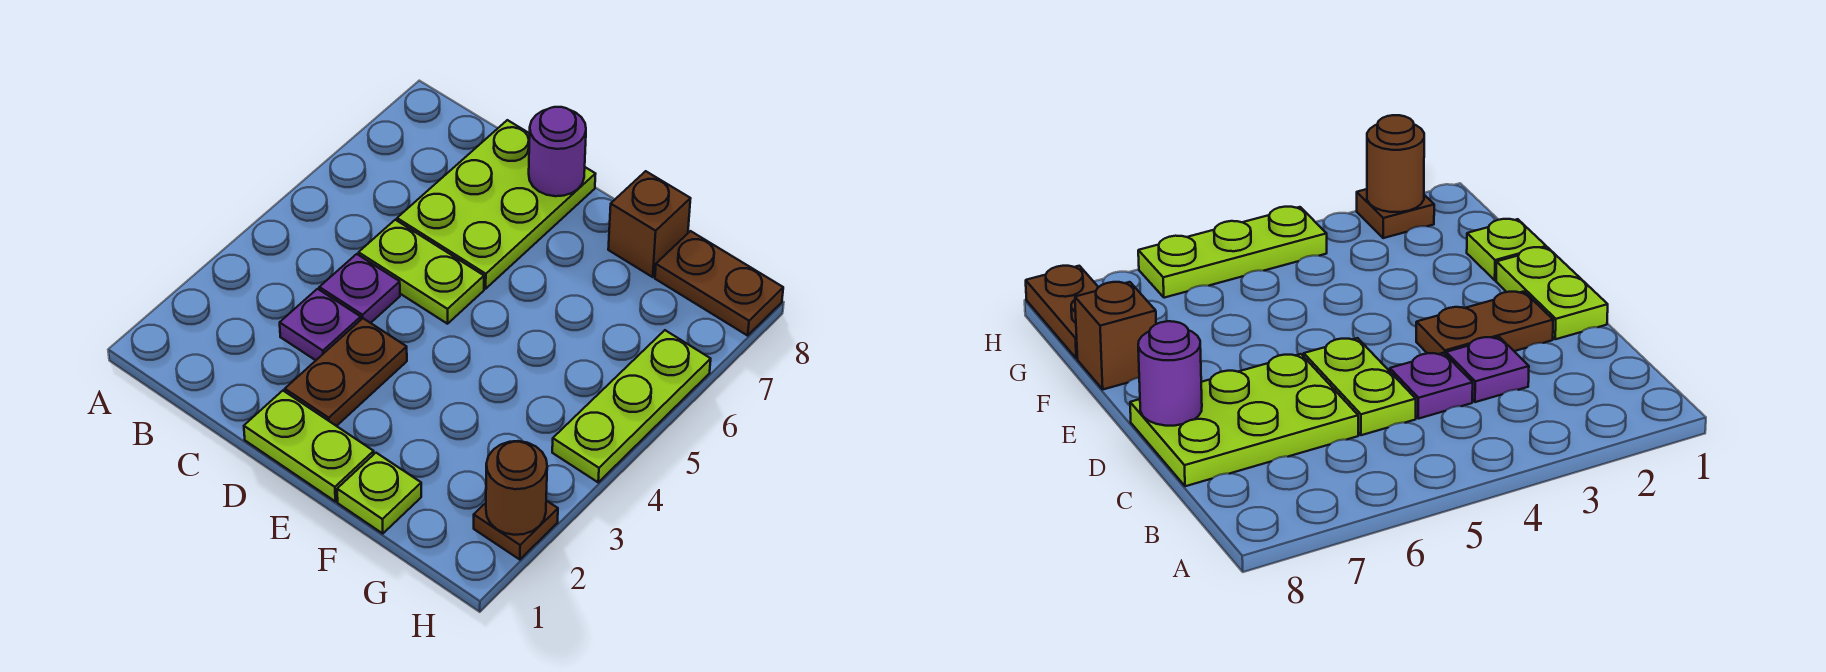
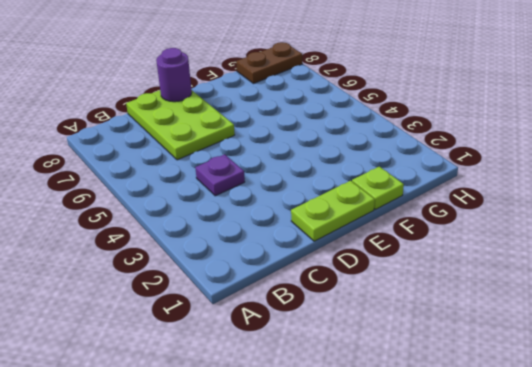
none -> purple plate C3 level 1
none -> lime plate C5:D5 level 1
none -> brown plate D2:D3 level 1

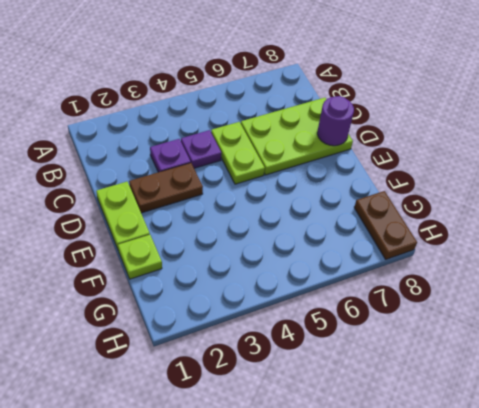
none -> brown brick F8 level 1
none -> brown plate H2 level 1
none -> lime plate H4:H6 level 1

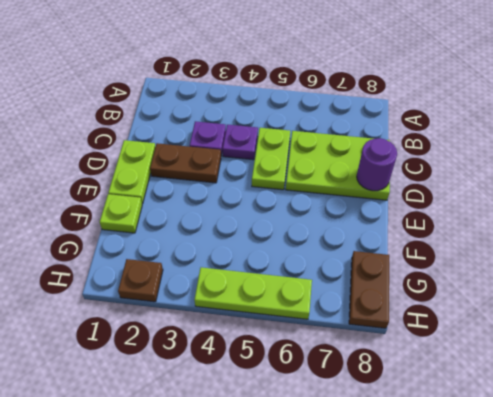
none -> brown brick F8 level 1
none -> brown round brick H2 level 2

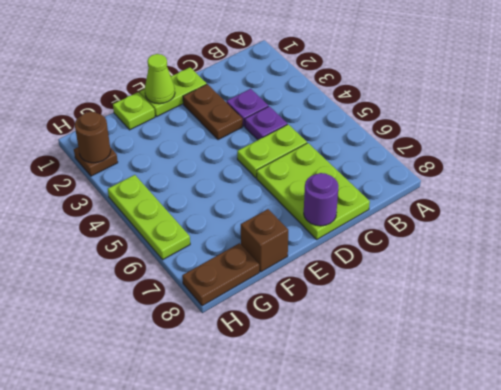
lime cone E1 level 2 -> none

